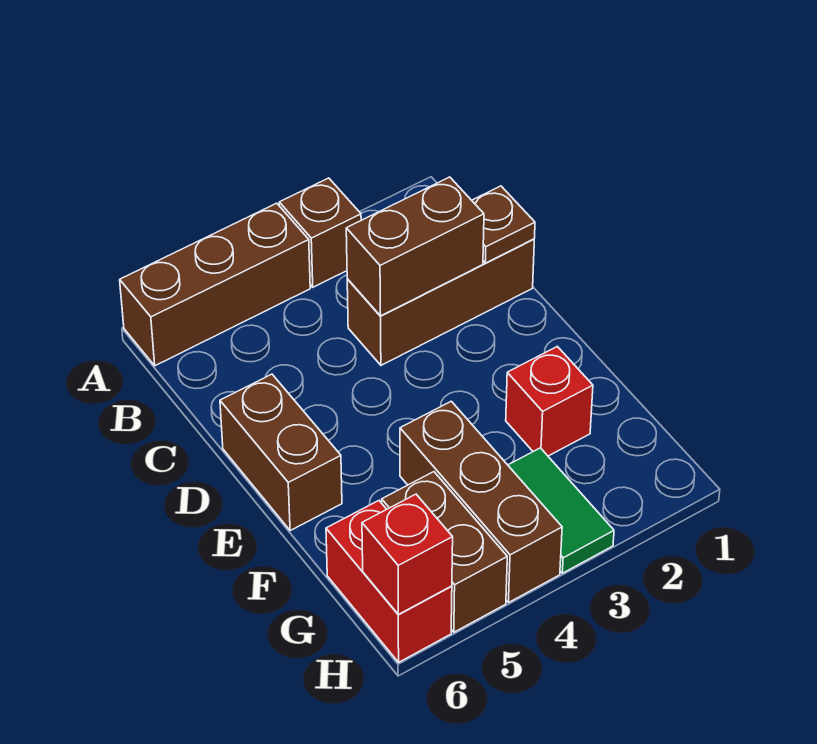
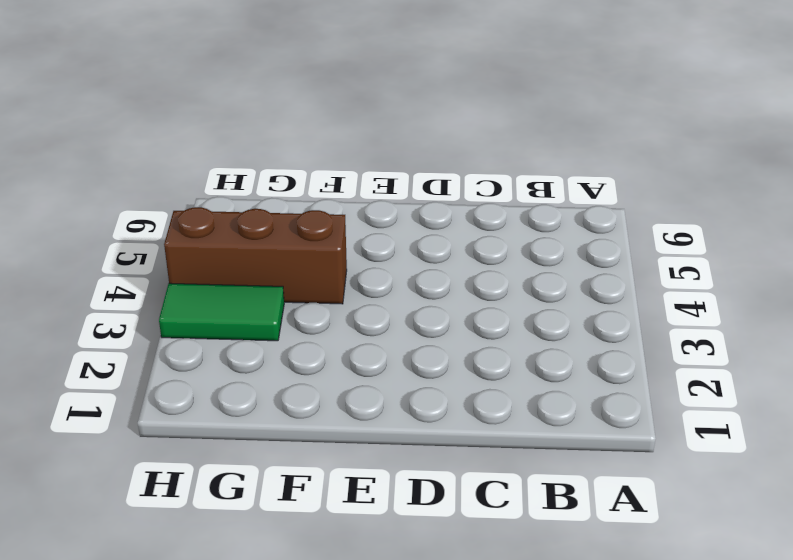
none -> brown brick A3 level 1
none -> brown brick A4:A6 level 1
none -> brown brick C1:C3 level 1

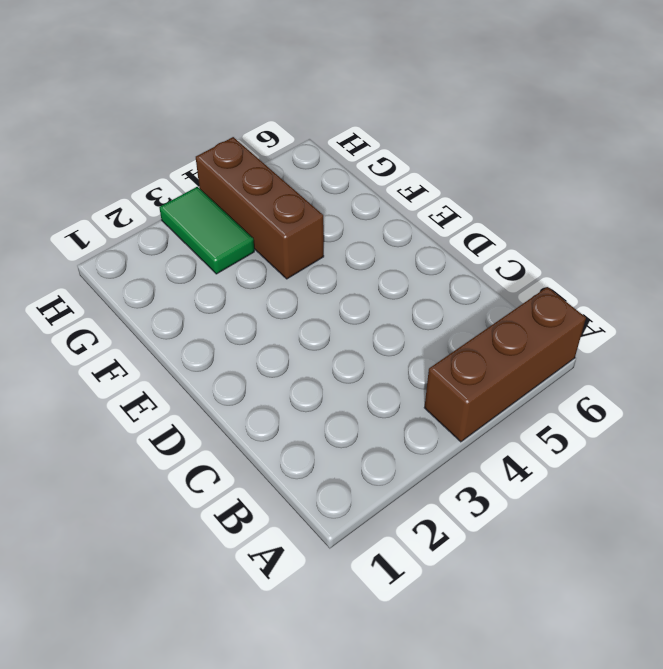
none -> brown brick A3 level 1
none -> brown brick C1:C3 level 1
none -> brown brick D6:E6 level 1

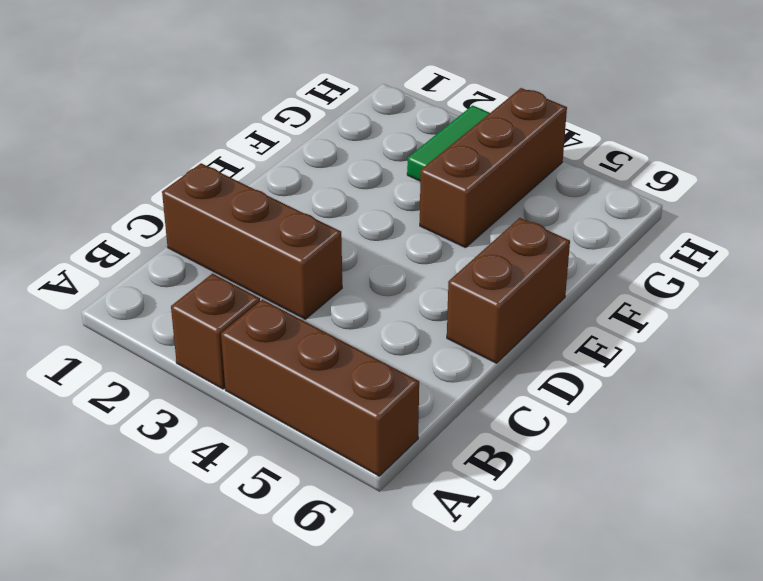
none -> red brick F2 level 1
none -> brown brick G5:H5 level 1
none -> red brick G6:H6 level 1

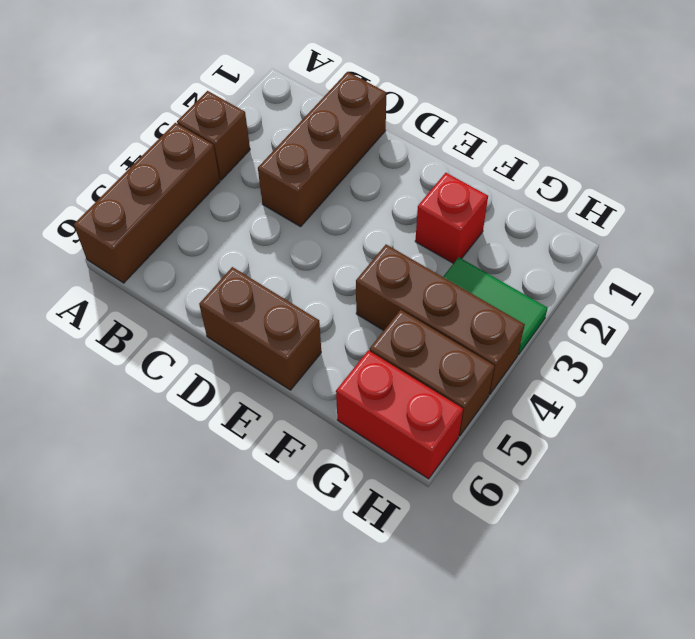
none -> brown plate C1 level 2
none -> brown brick C2:C3 level 2
none -> red brick H6 level 2

